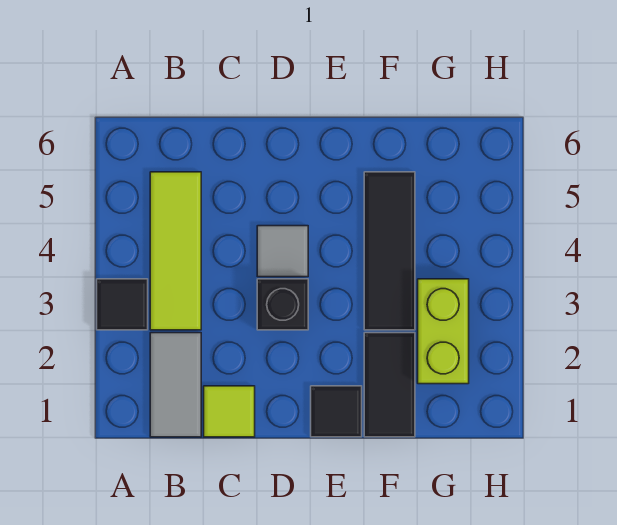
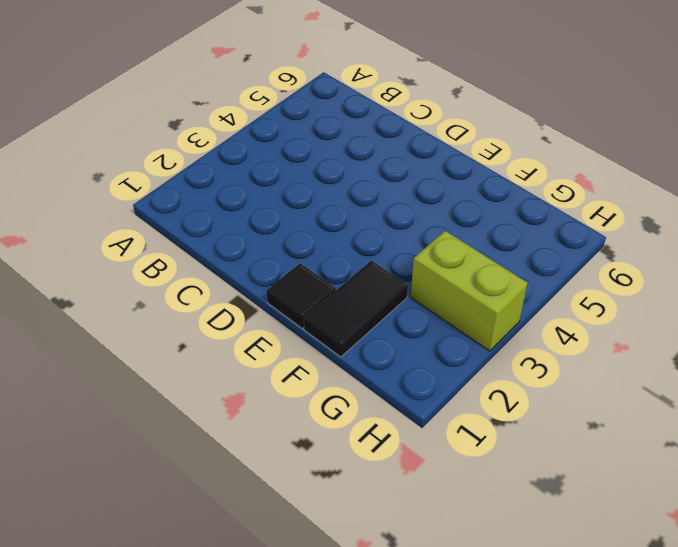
lime brick G3:H3 level 1 -> lime brick G2:G3 level 1
none -> black tile A3 level 1
none -> grey tile B1:B2 level 1

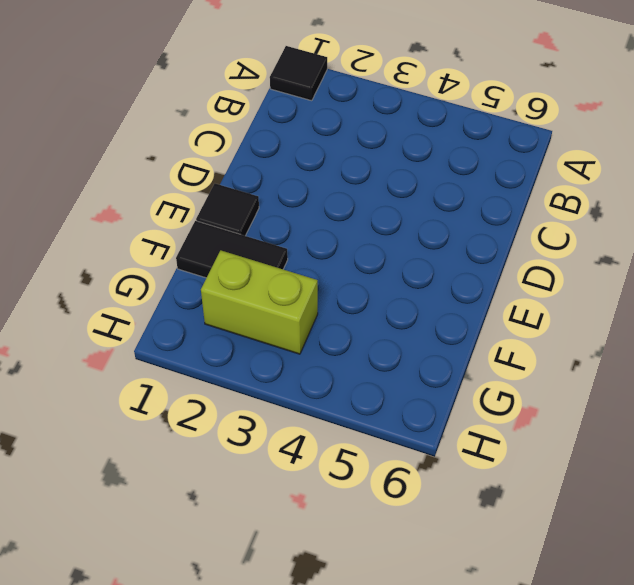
black tile A1 level 1 -> black tile A3 level 1
none -> grey tile B1:B2 level 1
none -> lime tile B3:B5 level 1

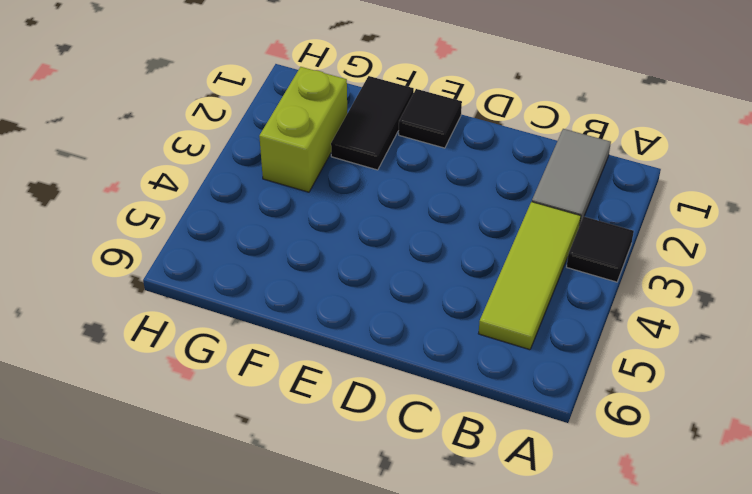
none -> lime tile C1 level 1
none -> black brick D3 level 1

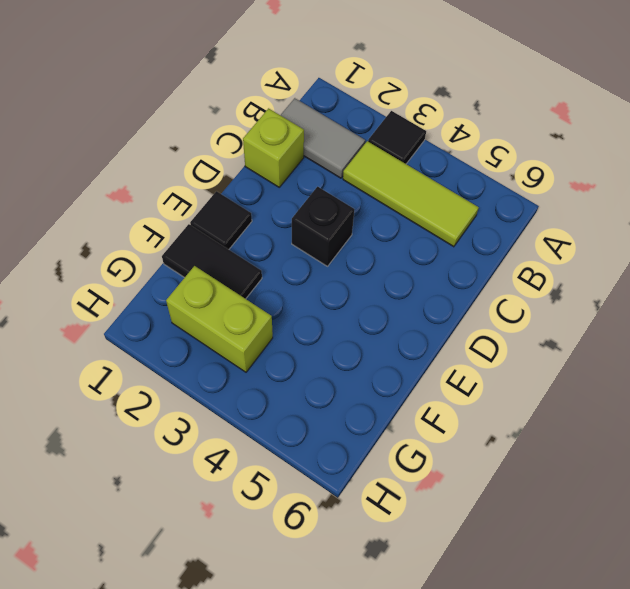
lime brick C1 level 1 -> lime tile C1 level 1
none -> grey tile D4 level 1
none -> black tile F3:F5 level 1

